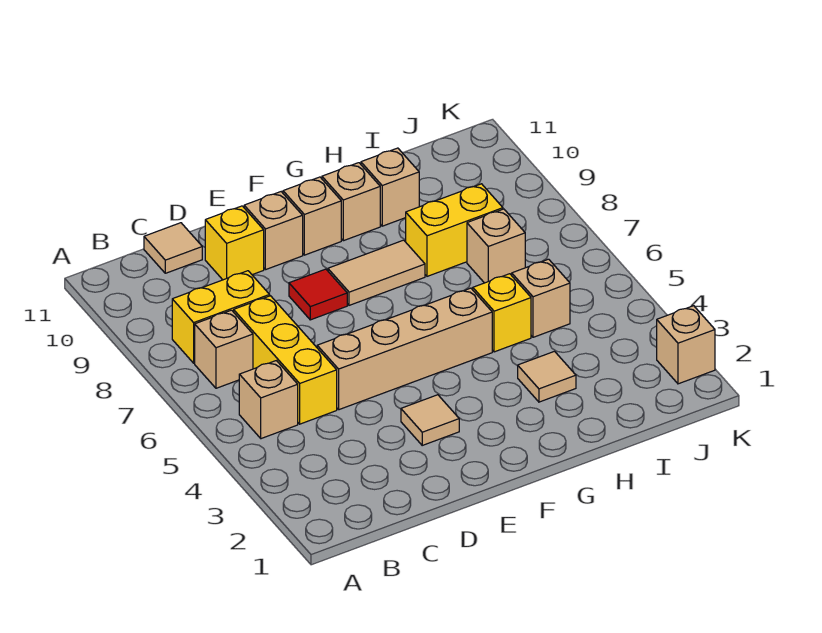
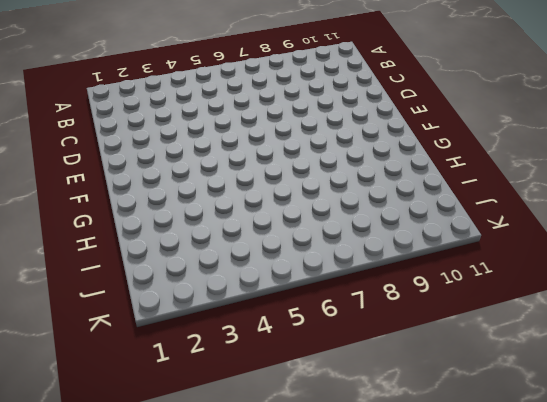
none -> tan brick B5 level 1
none -> tan brick B7 level 1
none -> yellow brick B8:C8 level 1

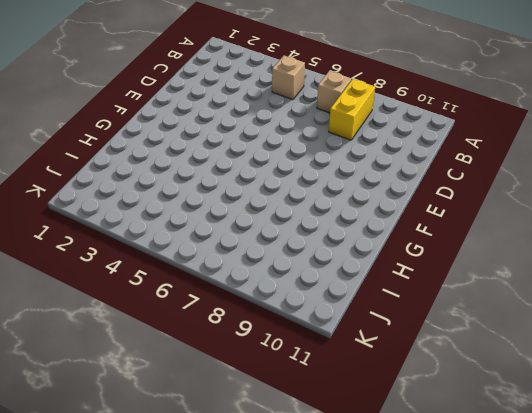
none -> yellow brick C5:C7 level 1
none -> tan tile C11 level 1
none -> tan brick D5:G5 level 1

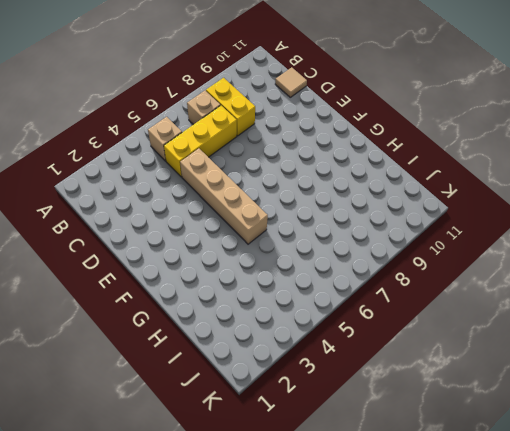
none -> yellow brick D10 level 1
none -> tan tile E3 level 1
none -> red tile E8 level 1

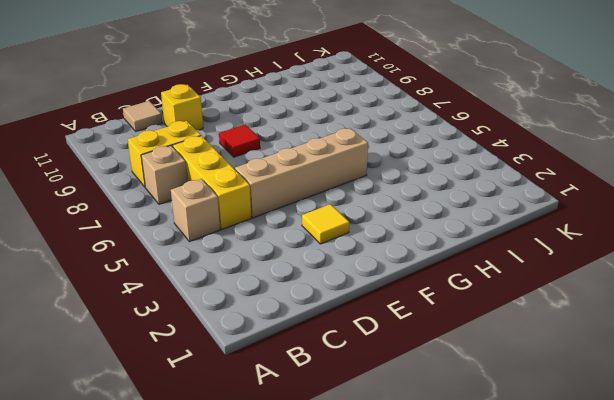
yellow tile E3 level 1 -> tan tile E3 level 1
none -> tan brick E10 level 1
none -> tan tile F8:G8 level 1
none -> tan brick F10 level 1

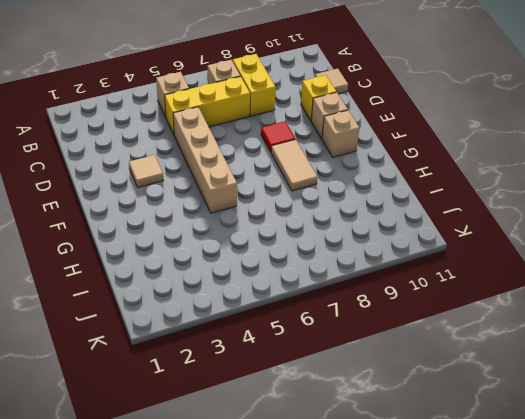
none -> tan brick G10 level 1
none -> tan tile H3 level 1
none -> yellow brick H5 level 1

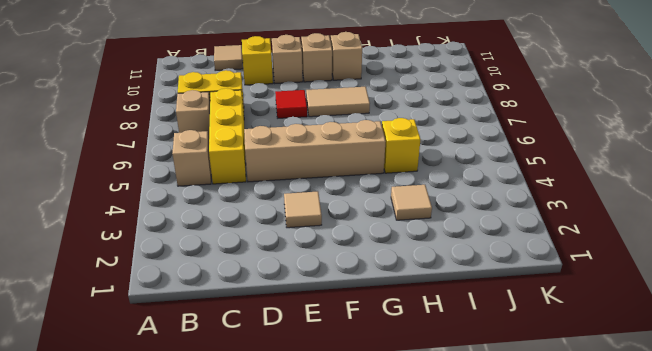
none -> yellow brick H8:I8 level 1
none -> tan brick H10 level 1
none -> tan brick I5 level 1

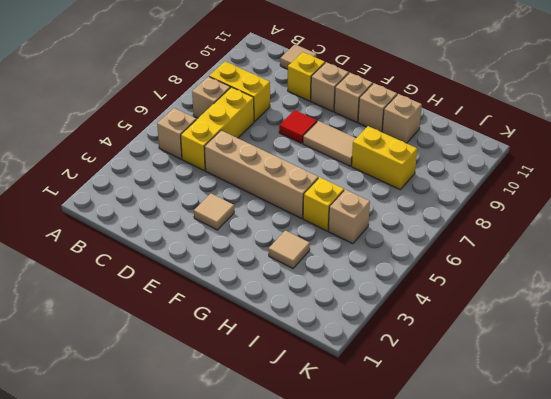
none -> tan brick I7 level 1
none -> tan brick K2 level 1

